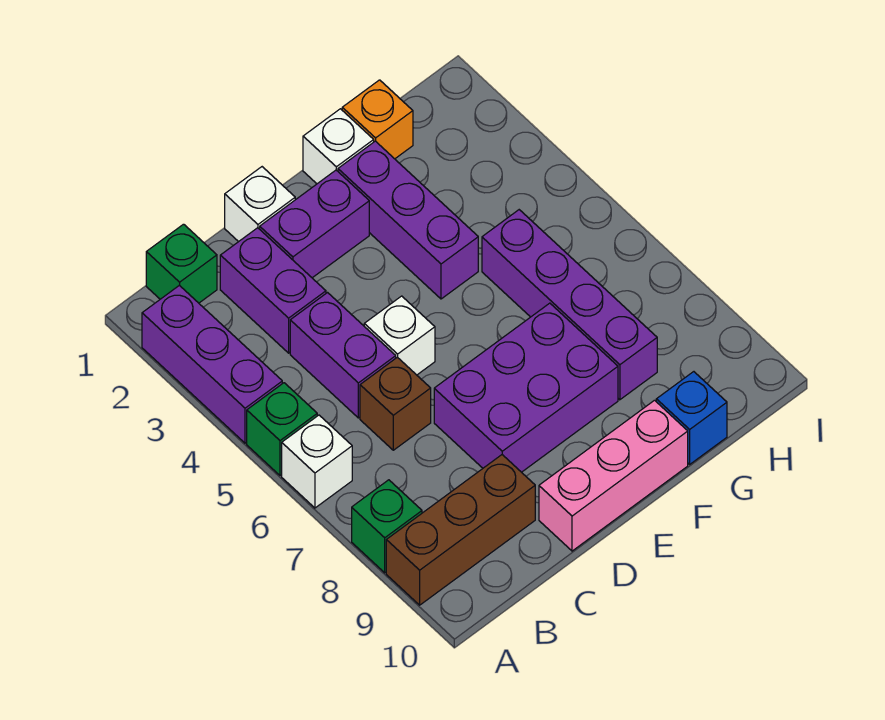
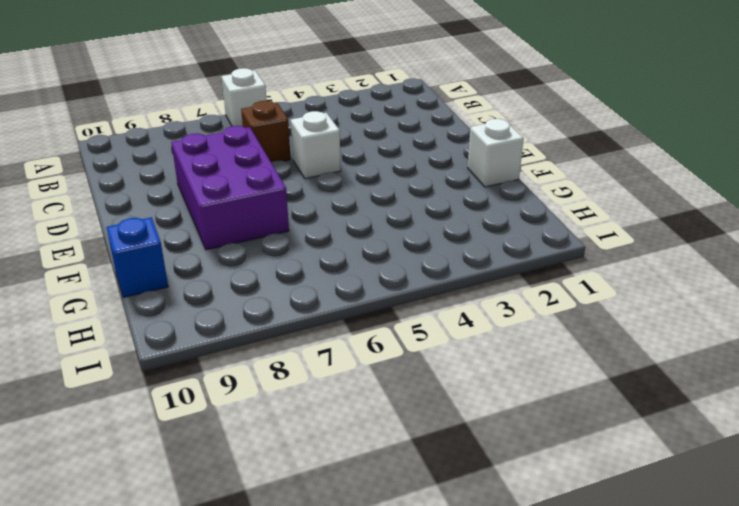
none -> purple brick A2:A4 level 1
none -> green brick A5 level 1
none -> green brick A8 level 1

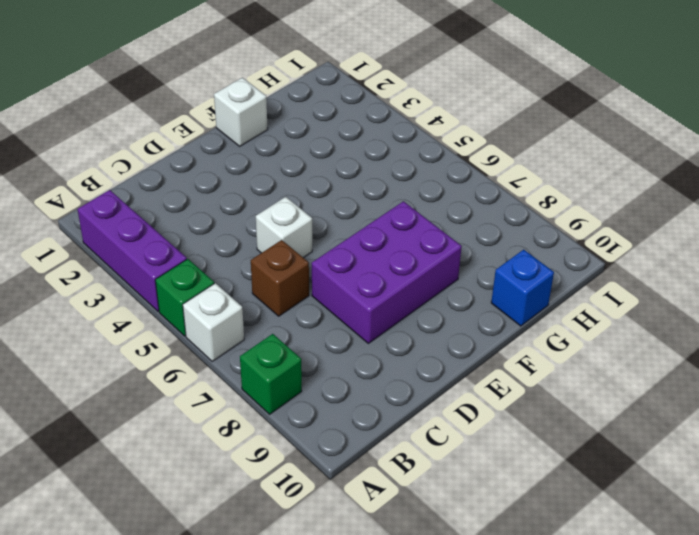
none -> brown brick A9:C9 level 1
none -> green brick B1 level 1
none -> purple brick C2:C3 level 1

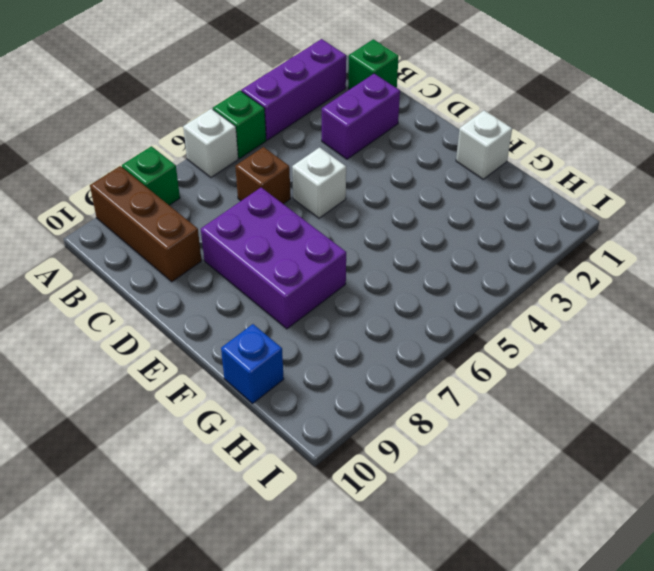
none -> purple brick C4:C5 level 1
none -> white brick D1 level 1
none -> purple brick D2:E2 level 1

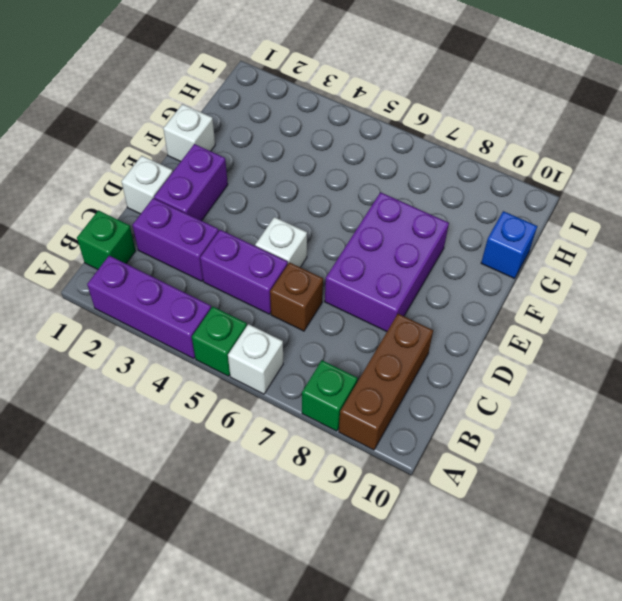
none -> pink brick D10:F10 level 1
none -> purple brick F2:F4 level 1
none -> orange brick G1 level 1

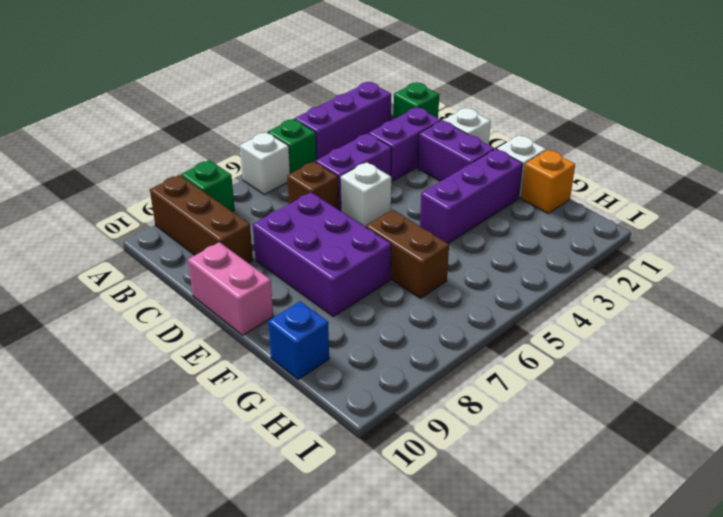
pink brick D10:E10 level 1 -> pink brick D10:F10 level 1
brown brick F6:G6 level 1 -> purple brick G5:G8 level 1

